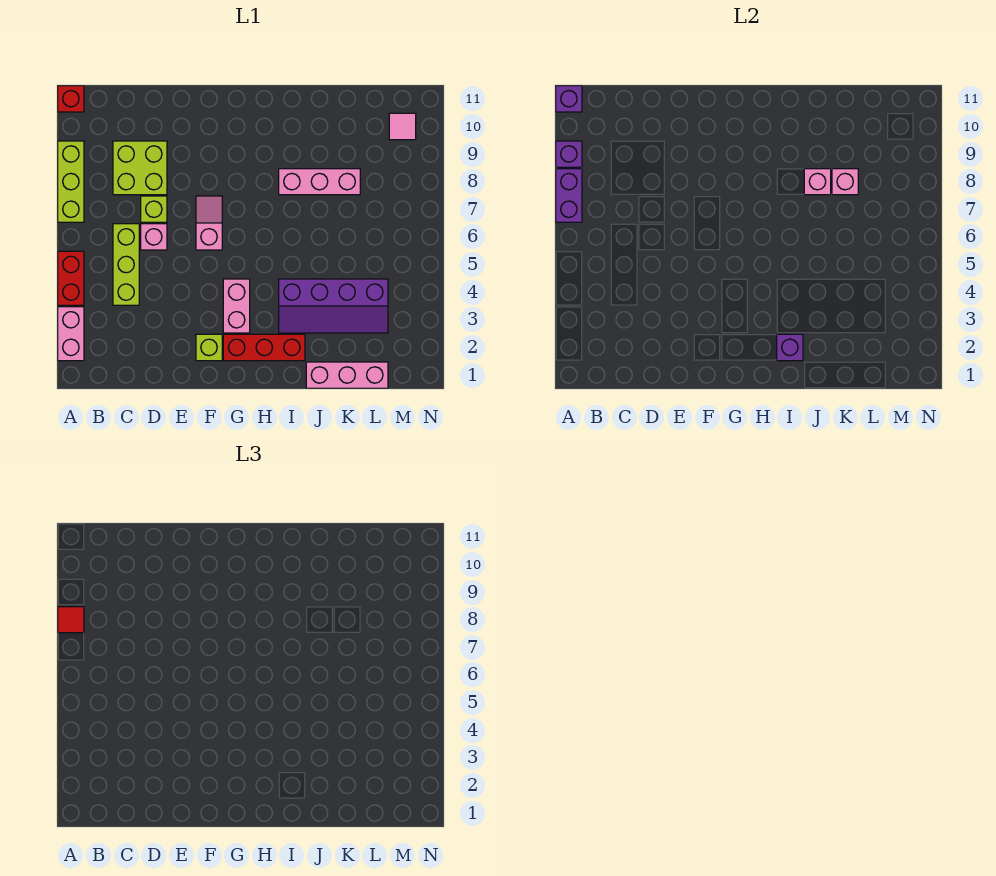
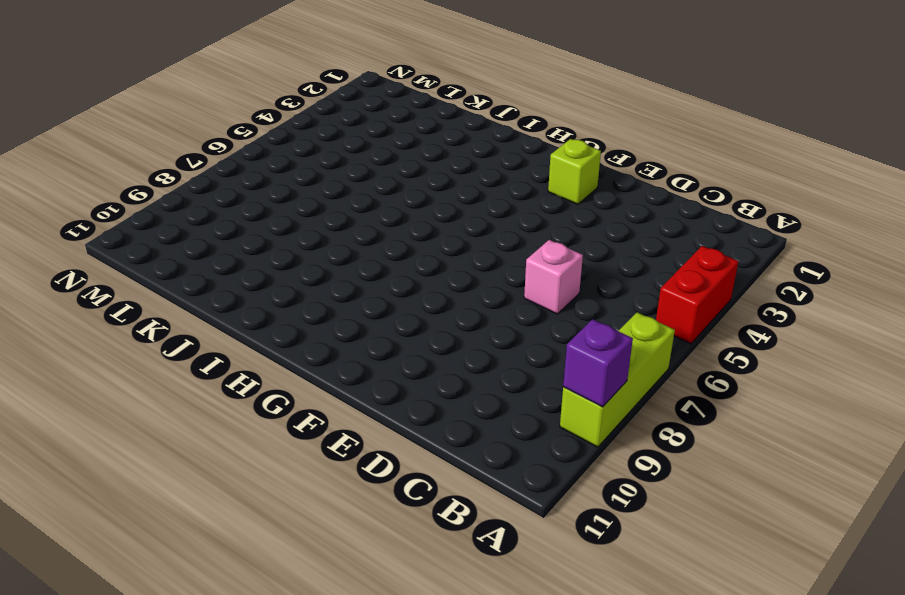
none -> pink brick A2:A3 level 1
none -> red brick A11 level 1
none -> lime brick C4:C6 level 1

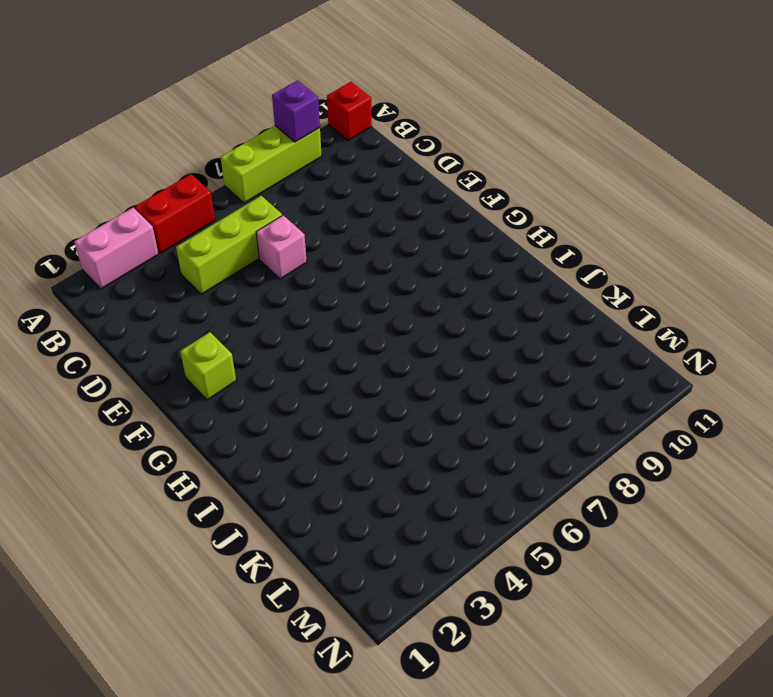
none -> lime brick C8:D9 level 1
none -> lime brick D7 level 1
none -> pink slope F6:F7 level 1 top 6

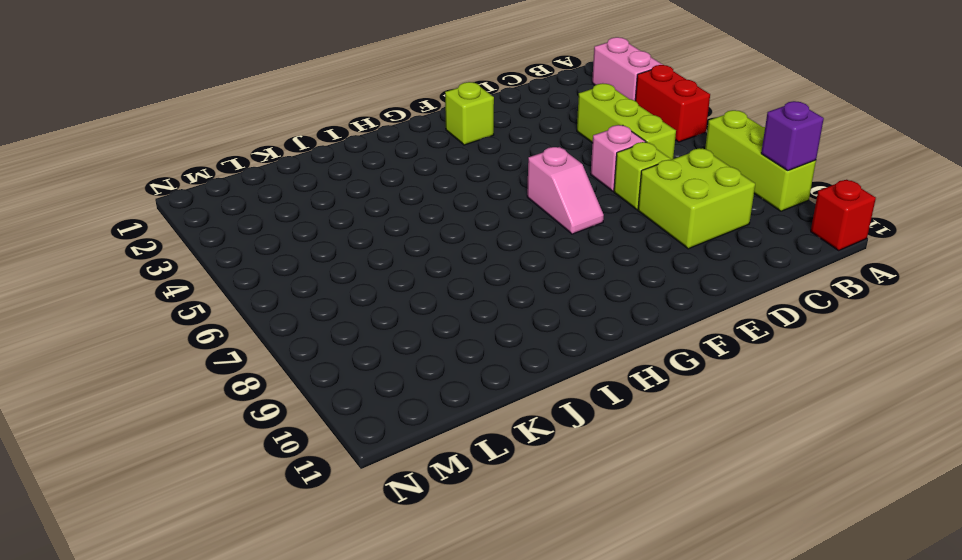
none -> red brick G2:I2 level 1
none -> pink brick G3:G4 level 1
none -> purple slope I3:L4 level 1 top 4

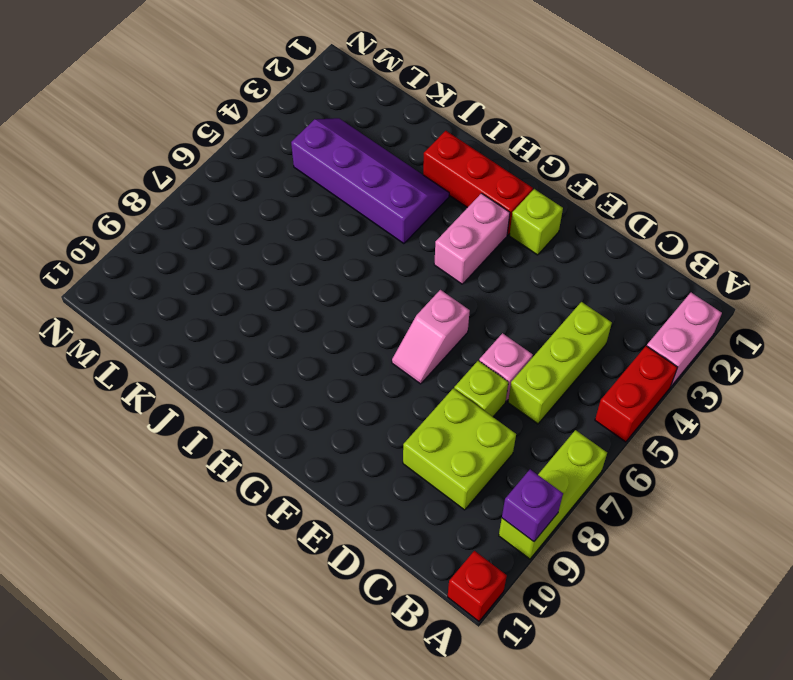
none -> pink brick I8:K8 level 1
none -> pink brick J1:L1 level 1
none -> pink tile M10 level 1

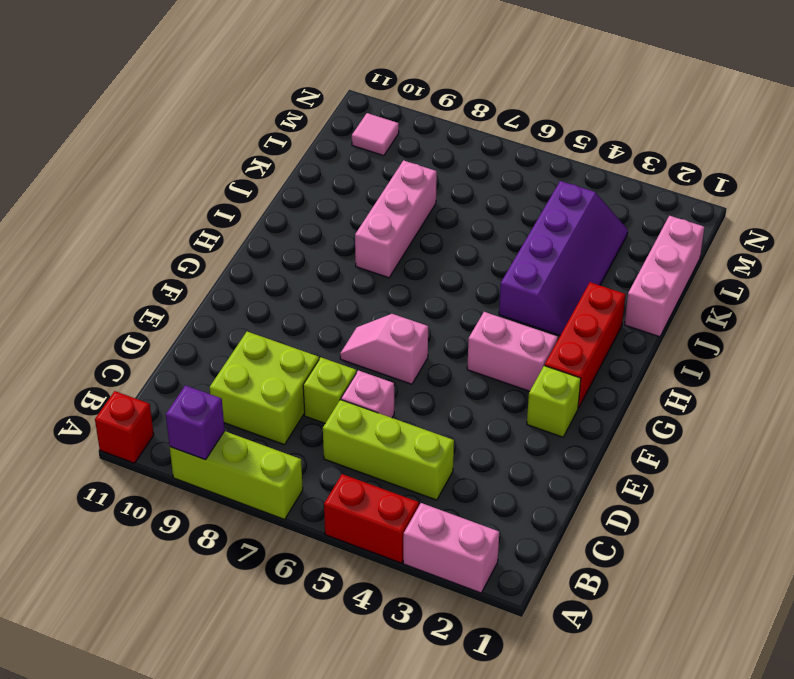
none -> purple brick A7:A8 level 2
none -> purple brick A11 level 2
none -> purple brick I2 level 2

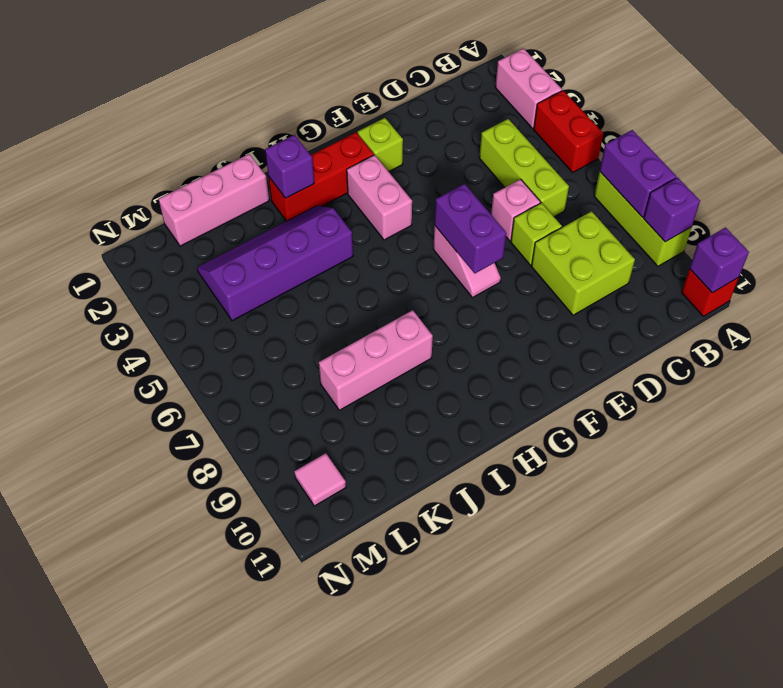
purple brick F6:F7 level 2 -> none
none -> pink brick J8 level 2
none -> pink brick K8 level 2
none -> red tile A8 level 3

